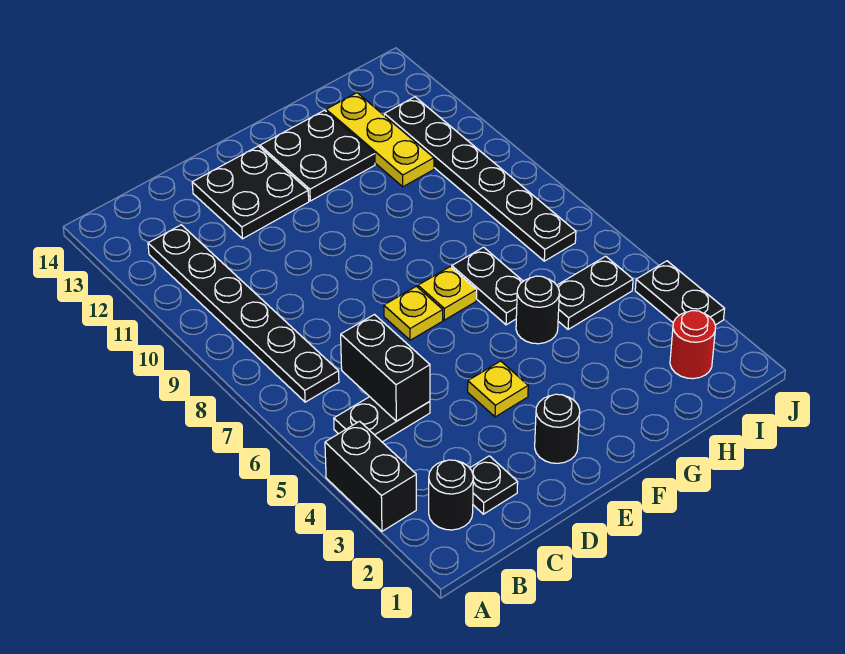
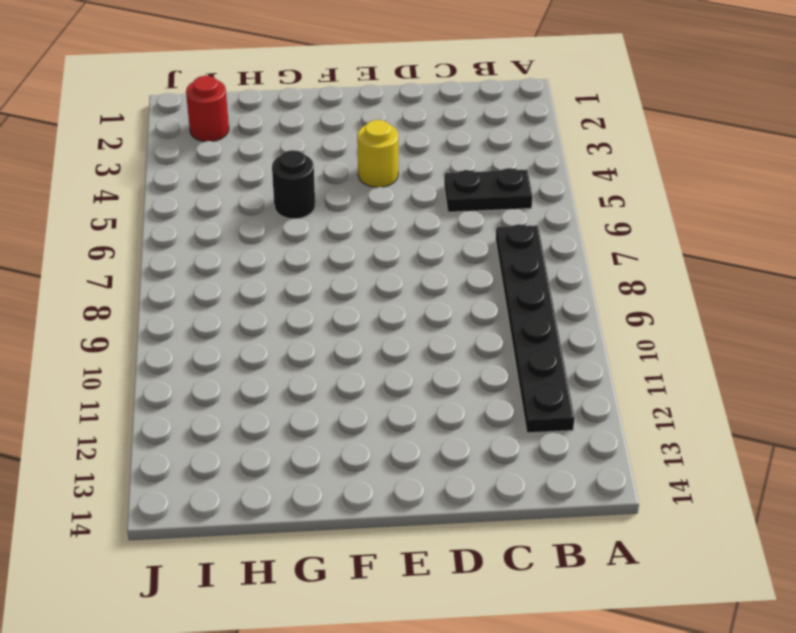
yellow round brick E4 level 1 -> yellow plate E4 level 1
none -> black brick A3:A4 level 1
none -> black round brick B2 level 1
none -> black plate C2 level 1

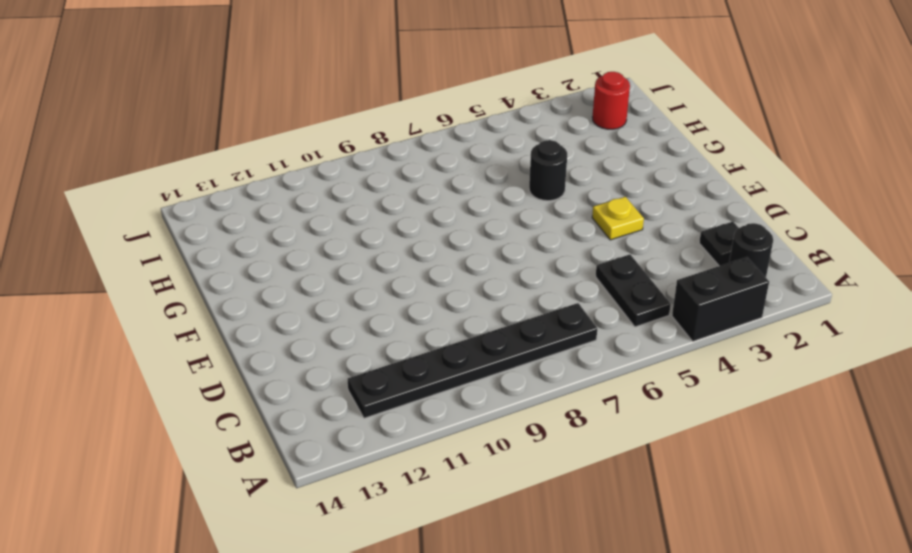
none -> black plate D12:E13 level 1
none -> black round brick E2 level 1
none -> yellow plate E7 level 1

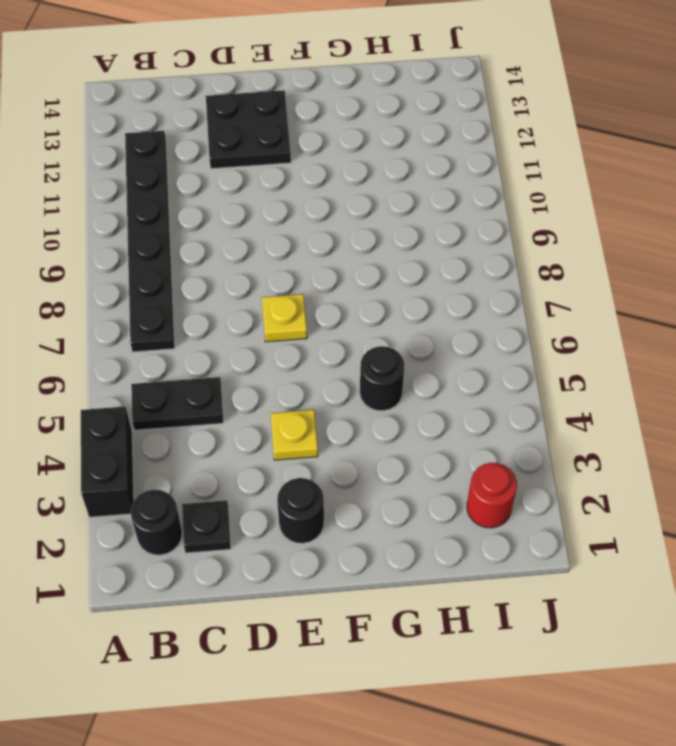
none -> yellow plate F7 level 1
none -> black plate F12:G13 level 1
none -> black plate G6:G7 level 1

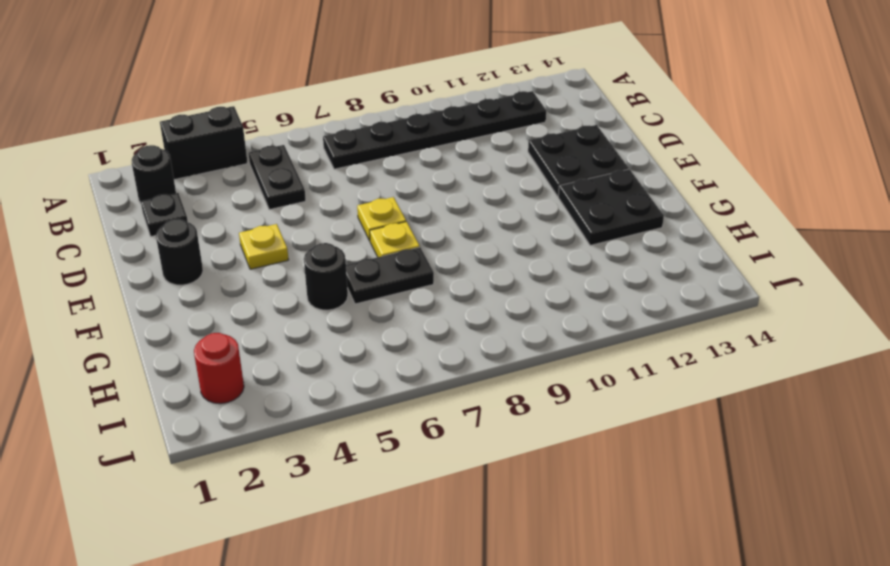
none -> black plate H5:I5 level 1
none -> yellow plate H11:H13 level 1
none -> black plate I7:I12 level 1

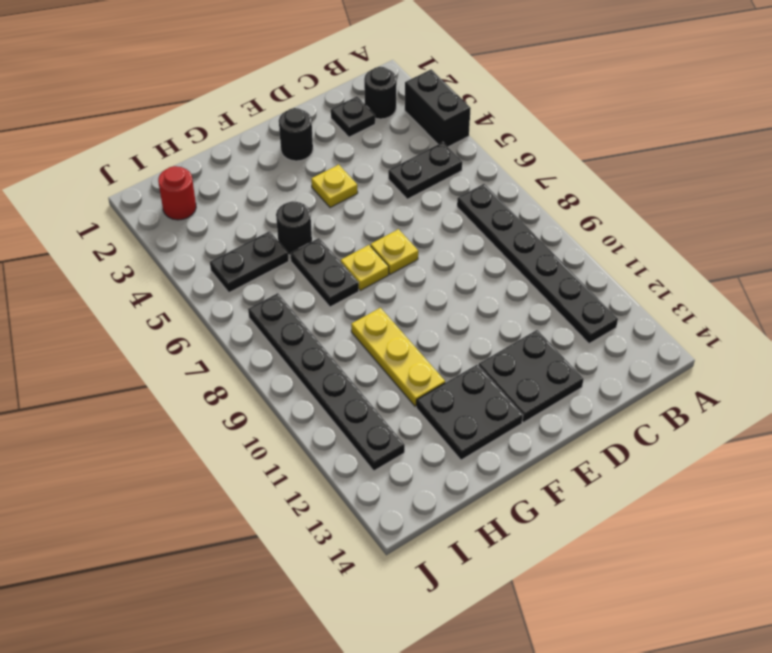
yellow plate G9:G11 level 1 -> yellow plate H11:H13 level 1
none -> black plate J3:J4 level 1
none -> black brick C5:C6 level 2

